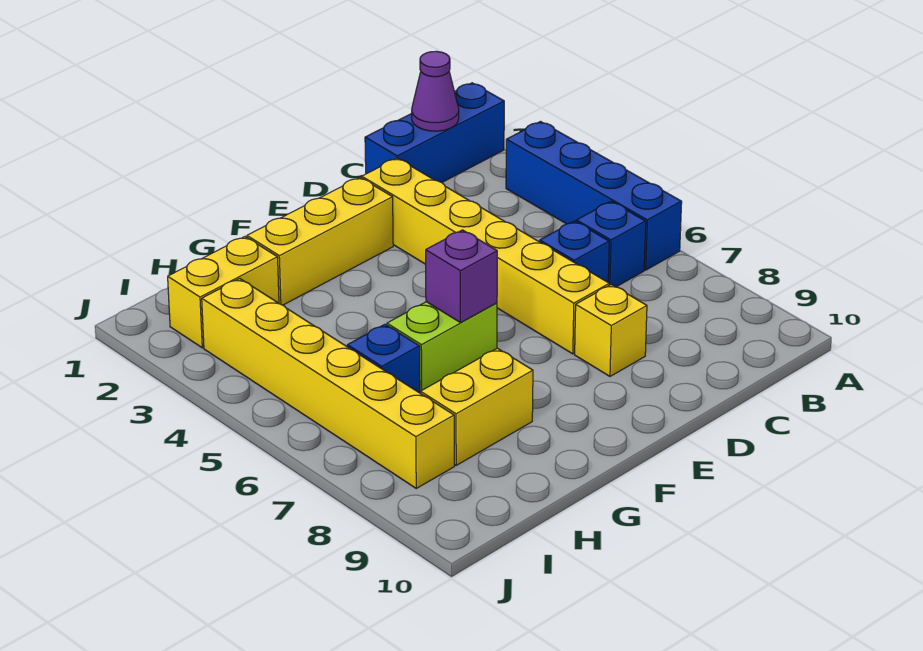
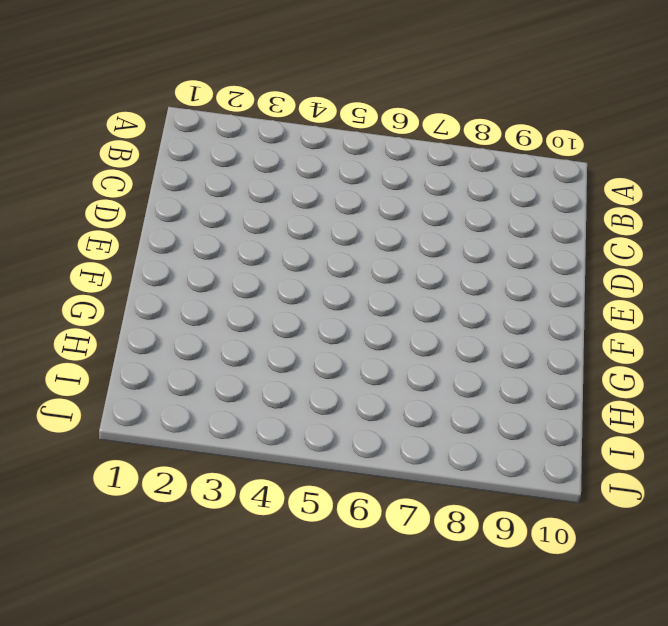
none -> blue brick A1:C1 level 1
none -> blue brick A3:A6 level 1
none -> blue brick B6 level 1

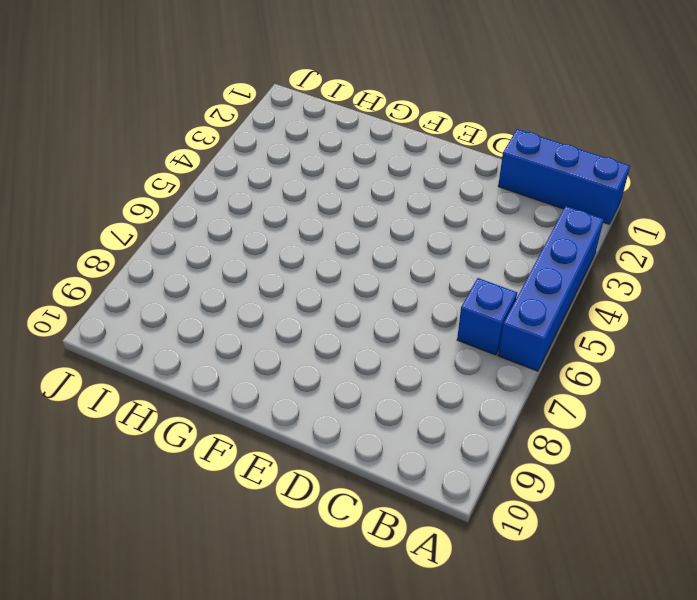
none -> blue brick C6 level 1
none -> yellow brick D2:D7 level 1
none -> yellow brick D8 level 1

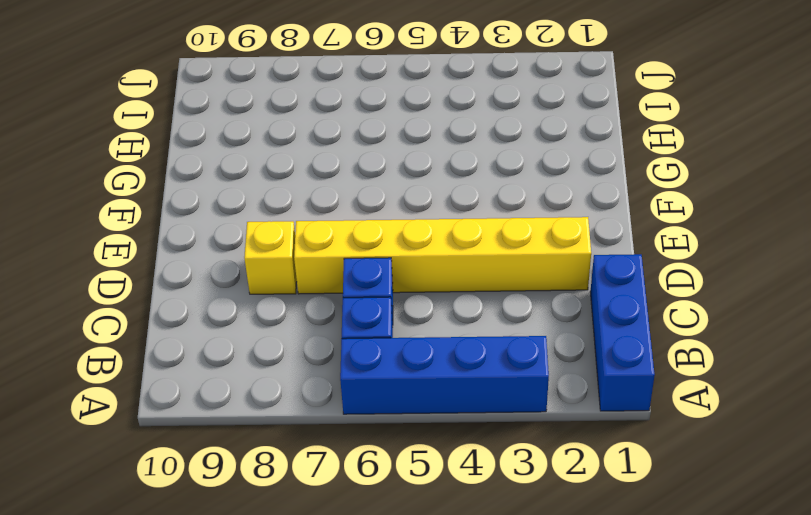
none -> yellow brick E2:G2 level 1
none -> lime brick F6:G6 level 1
none -> yellow brick G8:H8 level 1

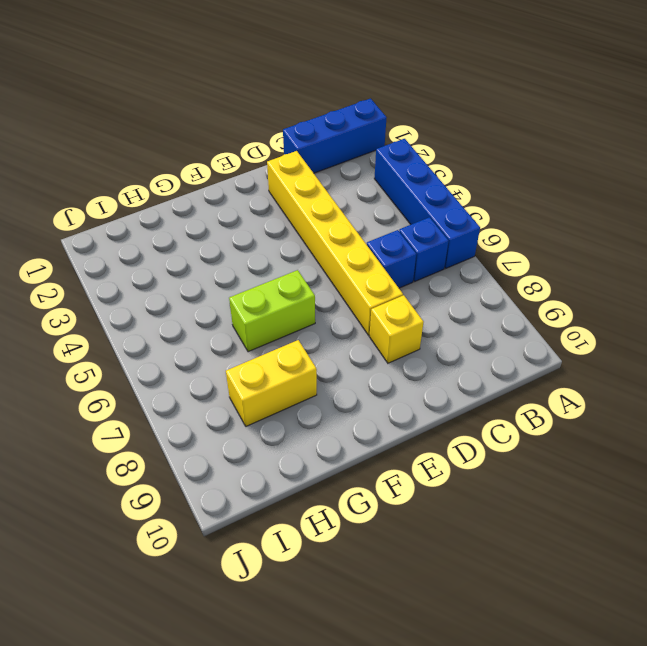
none -> yellow brick E2:G2 level 1
none -> yellow brick H2:I2 level 1
none -> blue brick H6 level 1

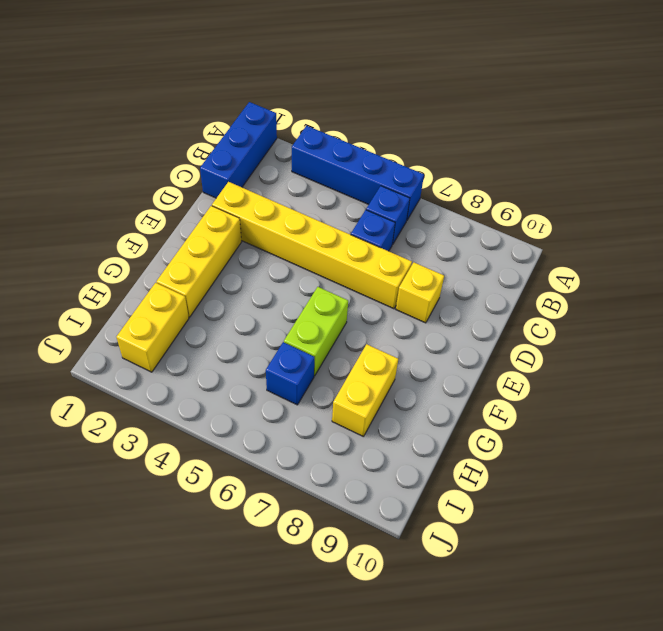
none -> yellow brick I3:I8 level 1
none -> purple cone B1 level 2
none -> purple brick F6 level 2

